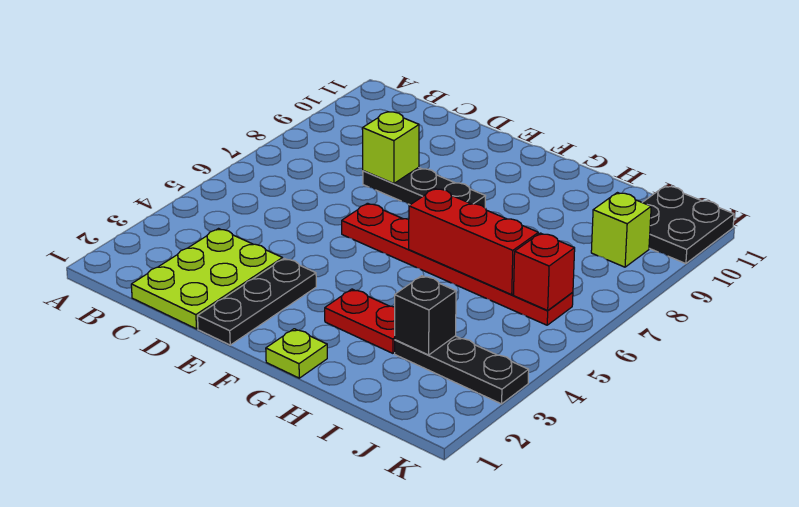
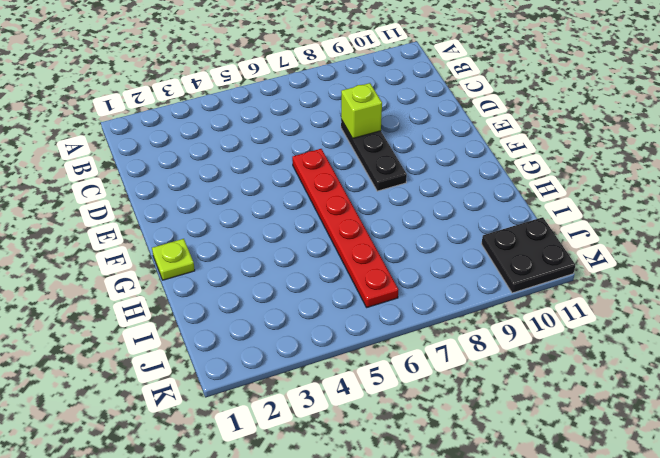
none -> lime plate C1:D3 level 1
none -> black plate E1:E3 level 1
none -> red plate G3:H3 level 1

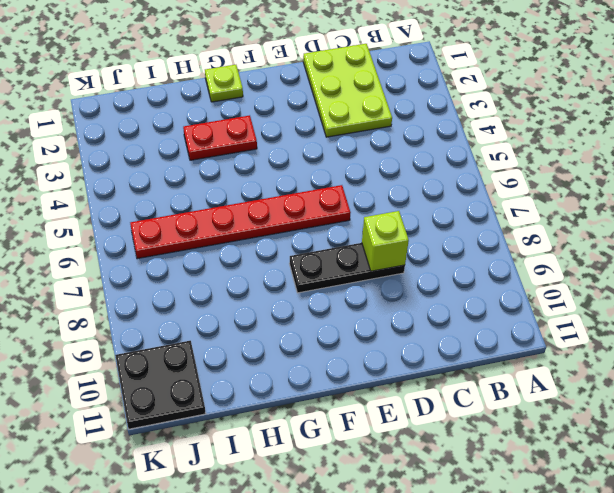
none -> black plate E1:E3 level 1
none -> black plate I3:K3 level 1
none -> lime brick J9 level 1

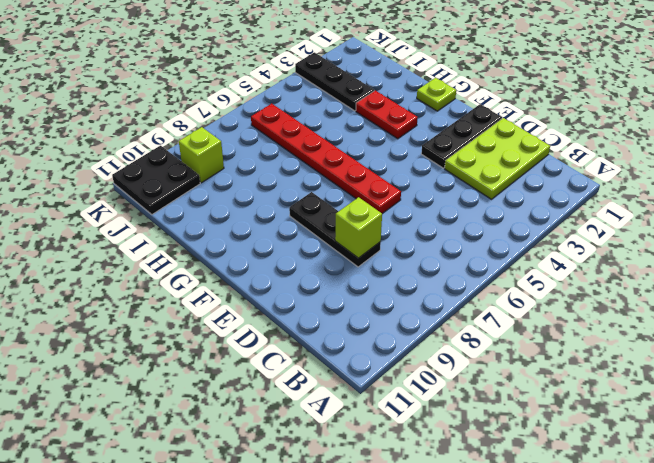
none -> red brick G6:I6 level 2
none -> black brick I3 level 2
none -> red brick J6 level 2

